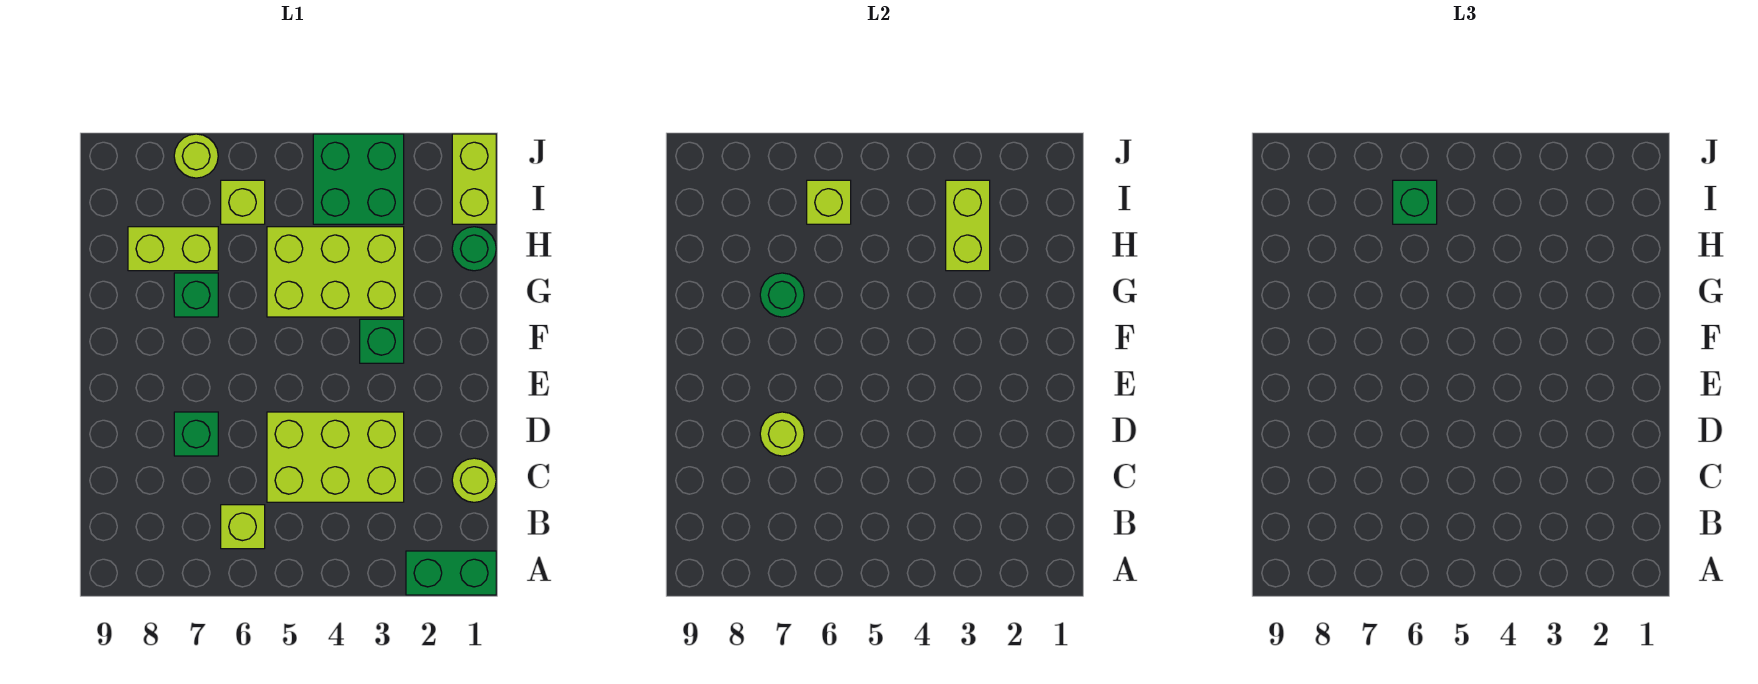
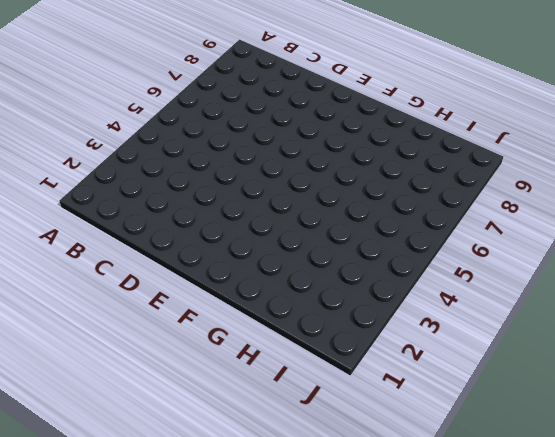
none -> green brick A1:A2 level 1
none -> lime brick B6 level 1
none -> lime round brick C1 level 1

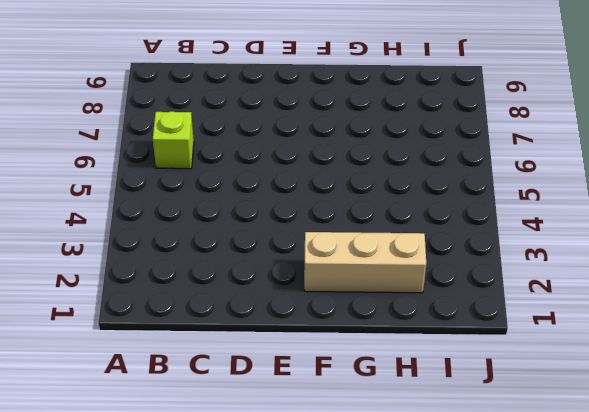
tan brick F2:H2 level 1 -> none
none -> green brick A1:A2 level 1
none -> lime round brick C1 level 1
none -> lime brick C3:D5 level 1

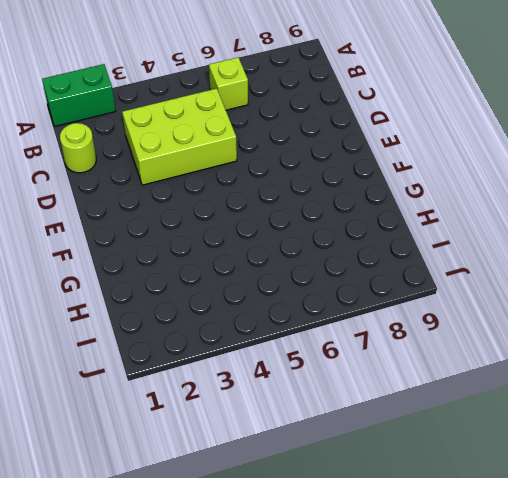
none -> green brick D7 level 1
none -> green brick F3 level 1
none -> lime brick G3:H5 level 1

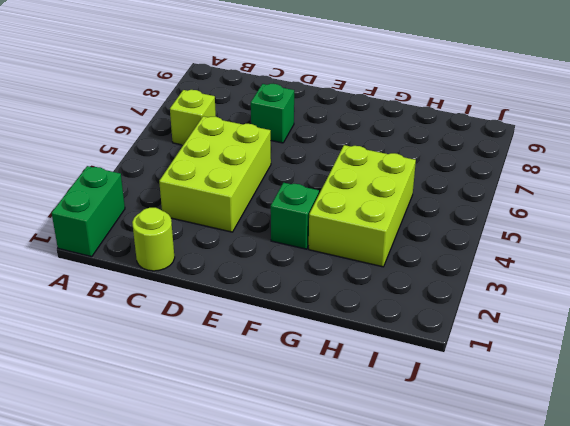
none -> green brick G7 level 1
none -> green round brick H1 level 1
none -> lime brick H7:H8 level 1

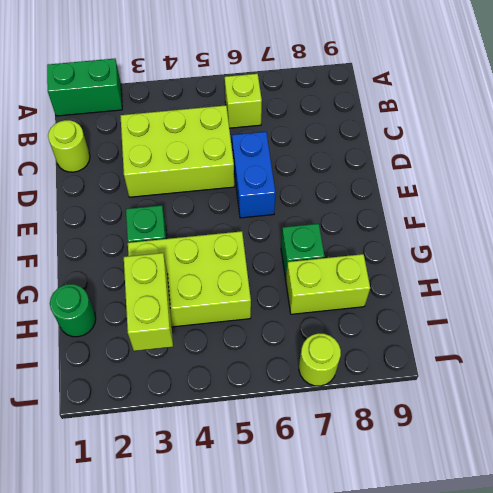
blue brick D6:E6 level 1 -> none
none -> green brick D7 level 1
none -> lime brick I1:J1 level 1
none -> green brick I3:J4 level 1

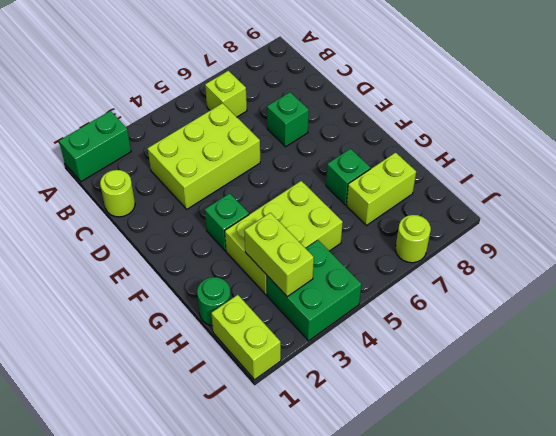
none -> lime brick I6 level 1
none -> lime round brick D7 level 2
none -> green round brick G7 level 2

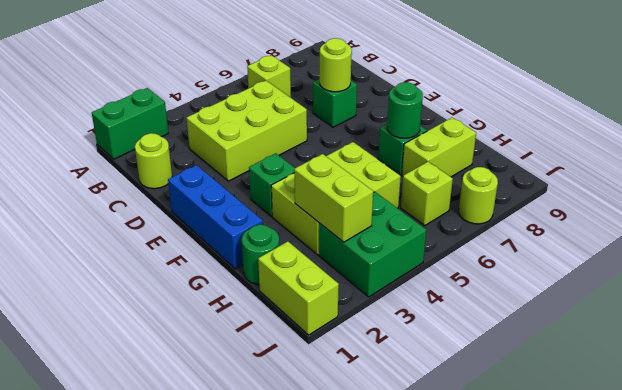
blue brick E1:G1 level 1 -> none
none -> lime brick I6 level 2
none -> green brick I6 level 3

